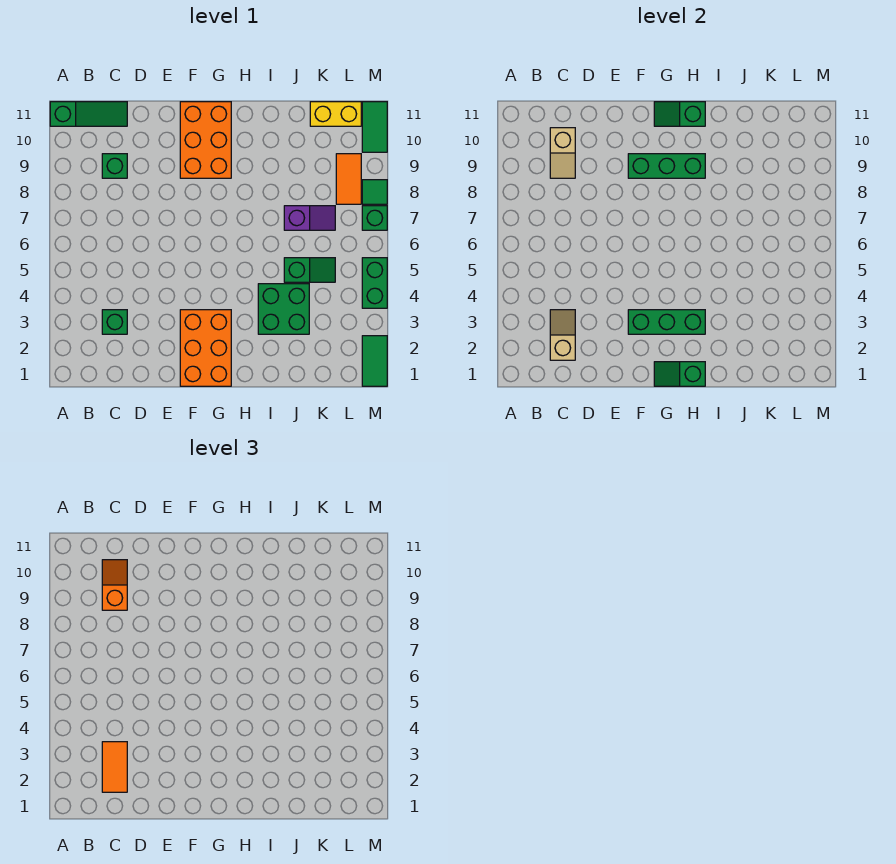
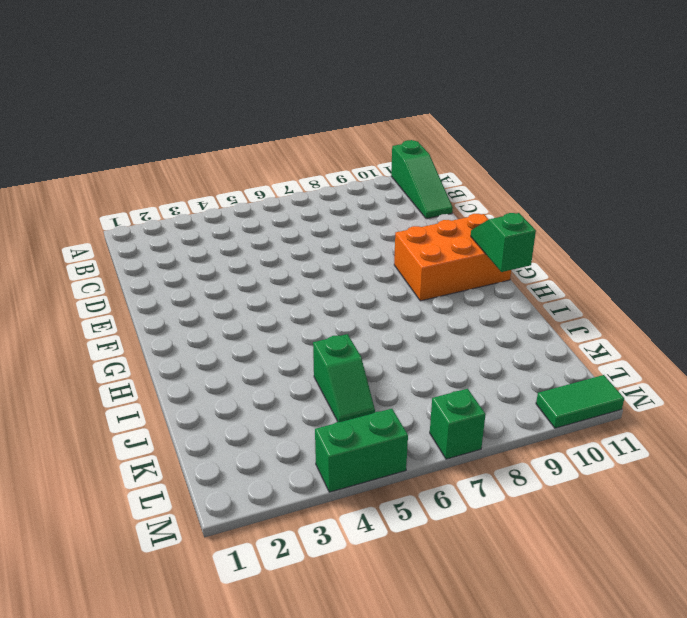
none -> green brick C3 level 1
none -> green brick C9 level 1
none -> orange brick F1:G3 level 1

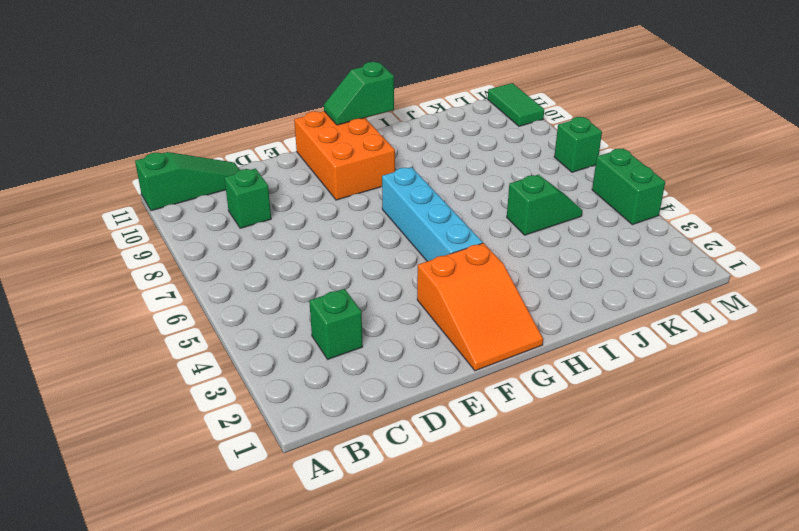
orange slope F1:G3 level 1 top 3 -> orange brick F1:G3 level 1
cyan brick G4:G7 level 1 -> none
none -> green brick I3:J4 level 1
none -> purple slope J7:K7 level 1 top J
none -> yellow brick K11:L11 level 1

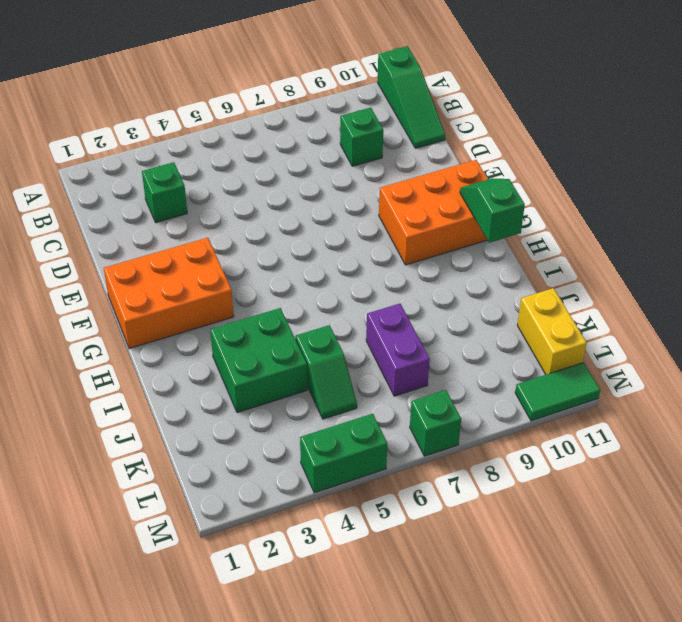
purple brick J7:K7 level 1 -> purple slope J7:K7 level 1 top J
none -> orange tile L8:L9 level 1
none -> green tile M1:M2 level 1
none -> green tile M8 level 1

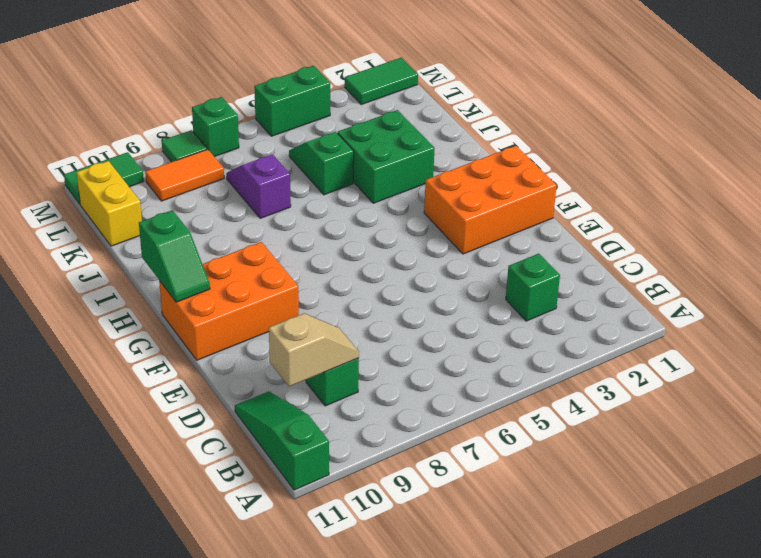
none -> tan slope C2:C3 level 2 top 2
none -> green brick F3:H3 level 2
none -> green brick F9:H9 level 2

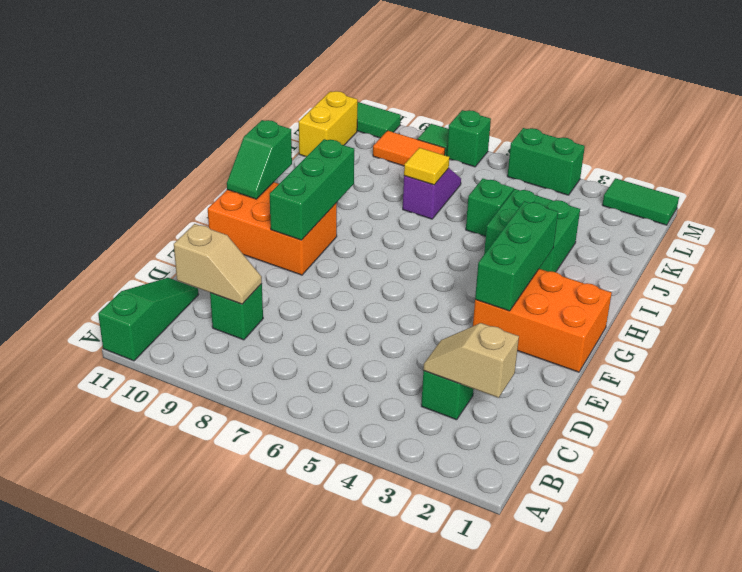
yellow tile J7 level 2 -> none
none -> green slope G1:H1 level 2 top H
none -> orange tile C2:C3 level 3
none -> orange slope C9:C10 level 3 top 9

